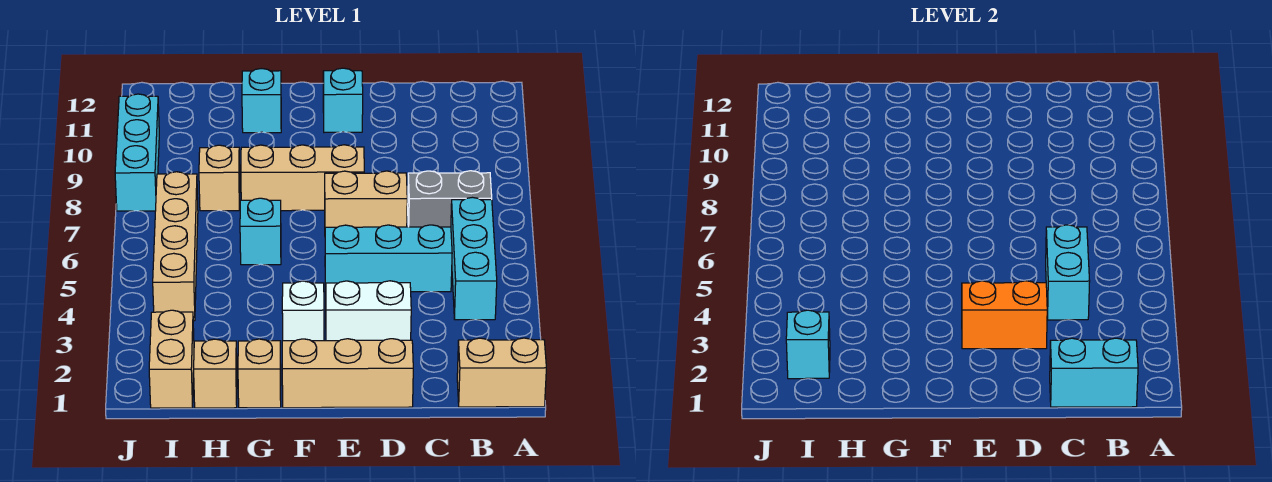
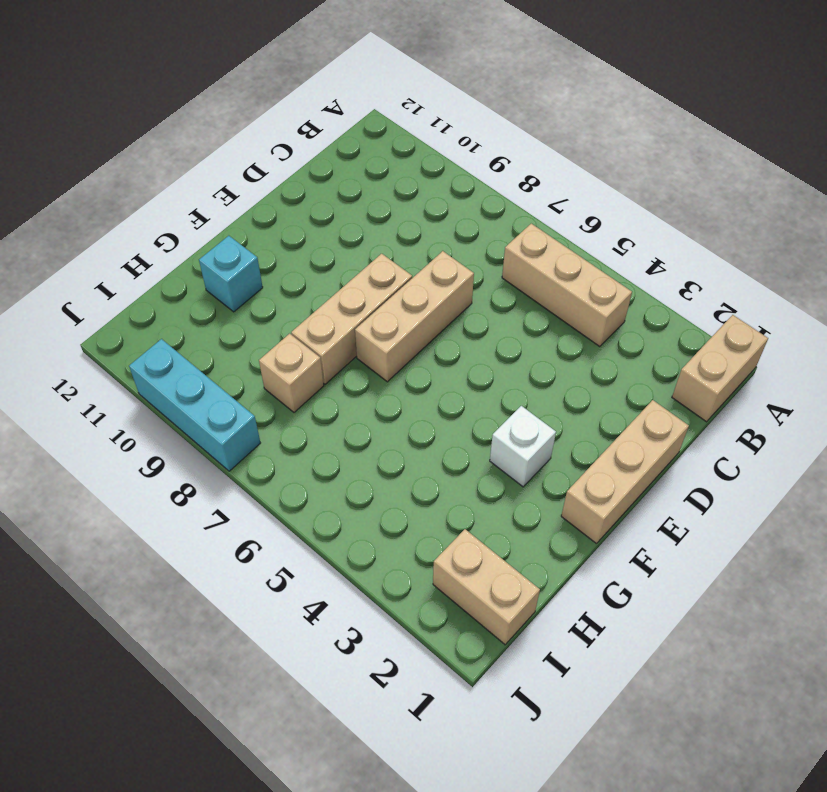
tan brick B4:B6 level 1 -> cyan brick B4:B6 level 1
tan brick D7:F7 level 1 -> tan brick D7:E7 level 1
none -> grey brick B7:C7 level 1
none -> cyan brick C5:E5 level 1
none -> white brick D3:E3 level 1

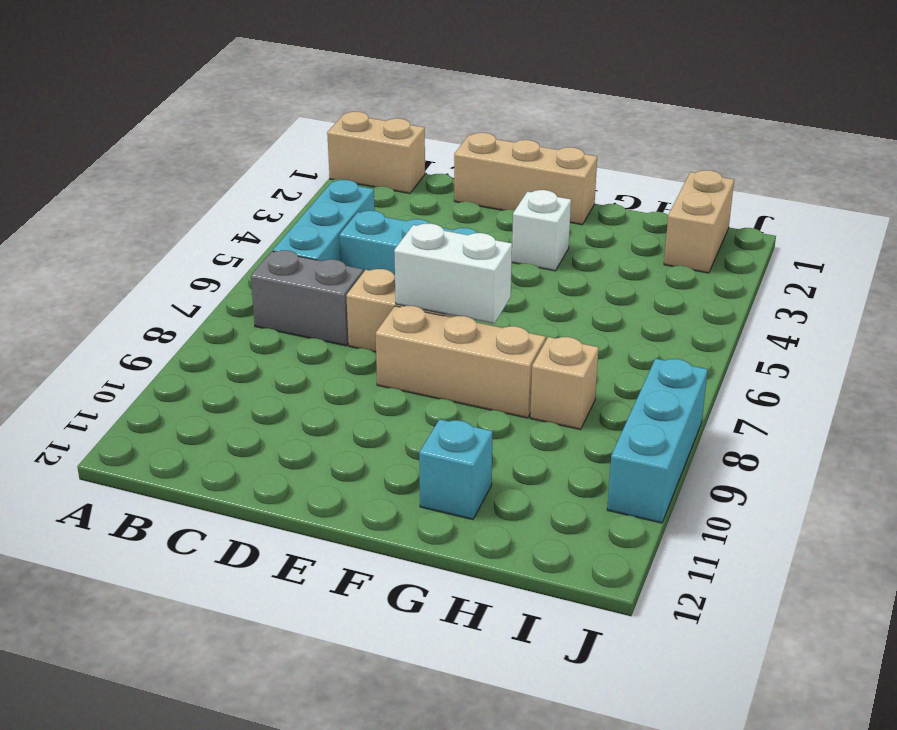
white brick E7:F7 level 2 -> white brick D3:E3 level 1
none -> cyan brick E11 level 1
none -> tan brick G1 level 1
none -> cyan brick G6 level 1

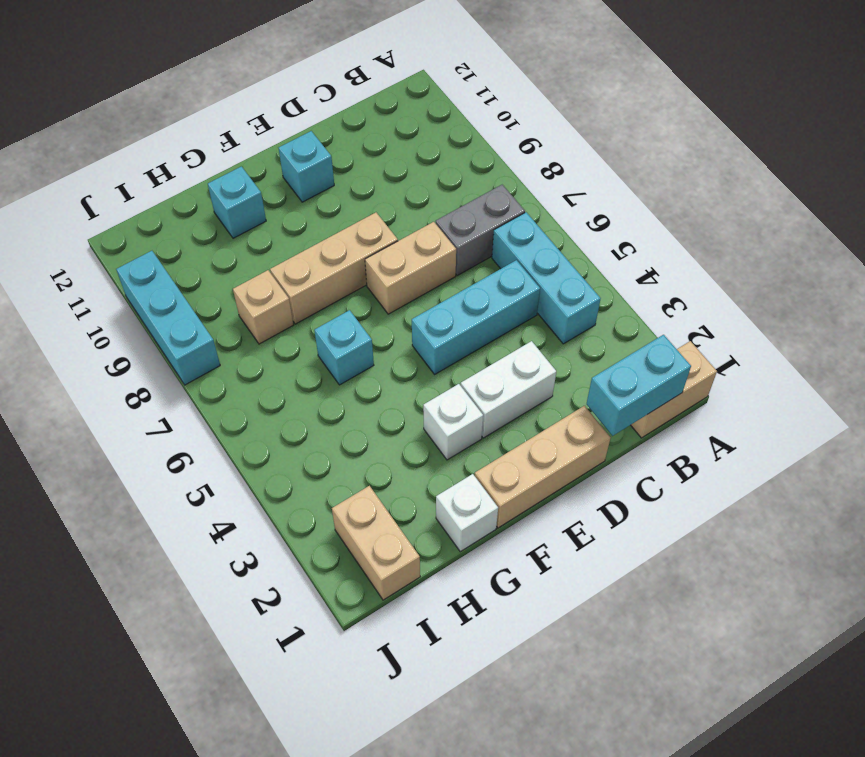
white brick G1 level 1 -> tan brick G1 level 1
none -> tan brick H1 level 1
none -> tan brick I4:I7 level 1
none -> cyan brick C4:C5 level 2

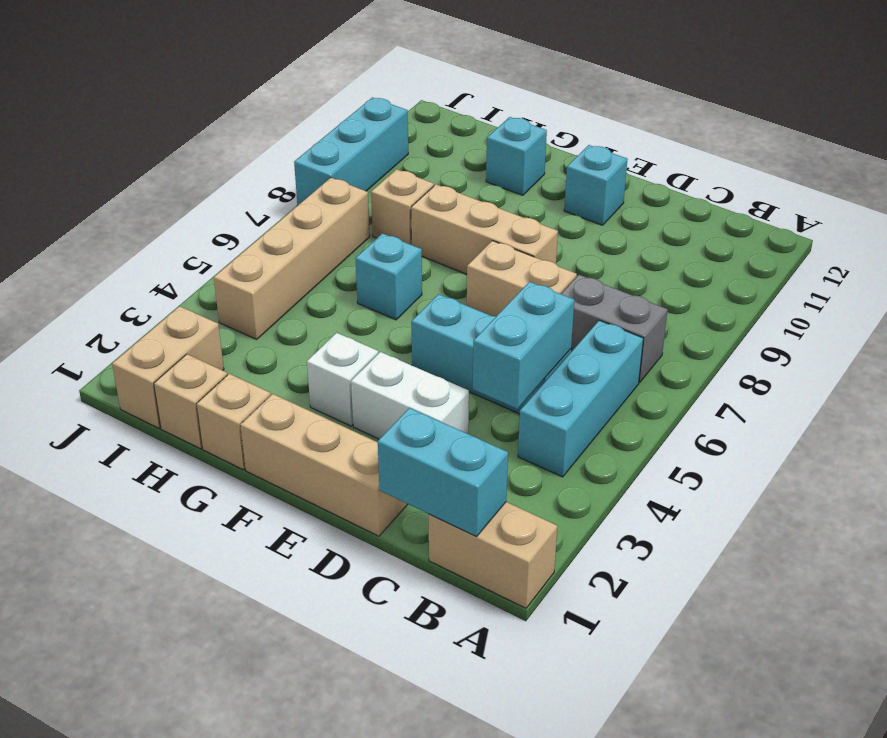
none -> orange brick D3:E3 level 2
none -> cyan brick I2 level 2

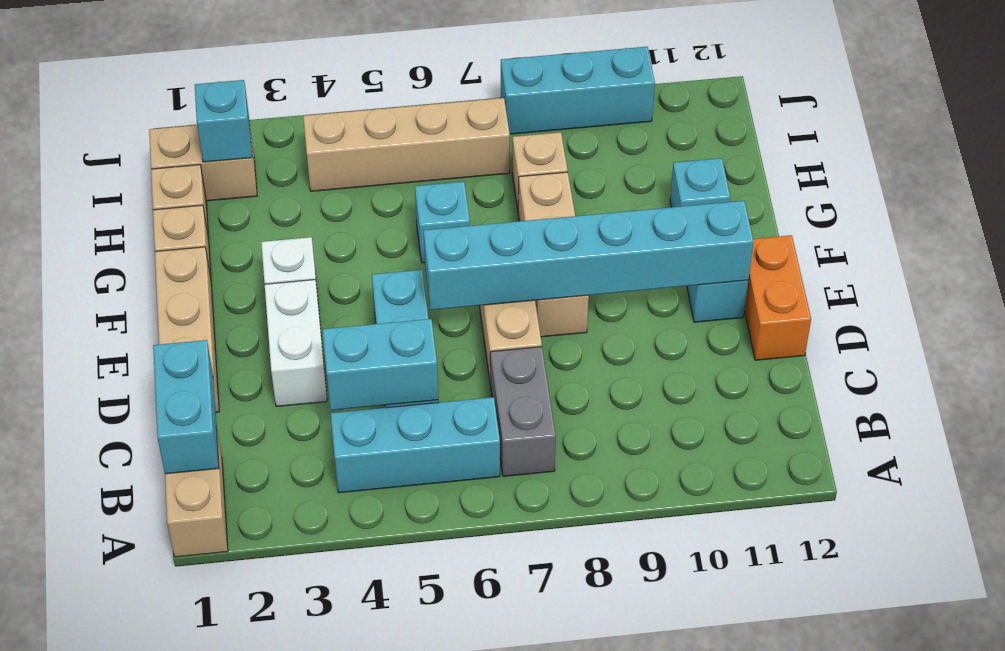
orange brick D12:E12 level 1 -> orange brick D3:E3 level 2
cyan brick E6:E11 level 2 -> none

